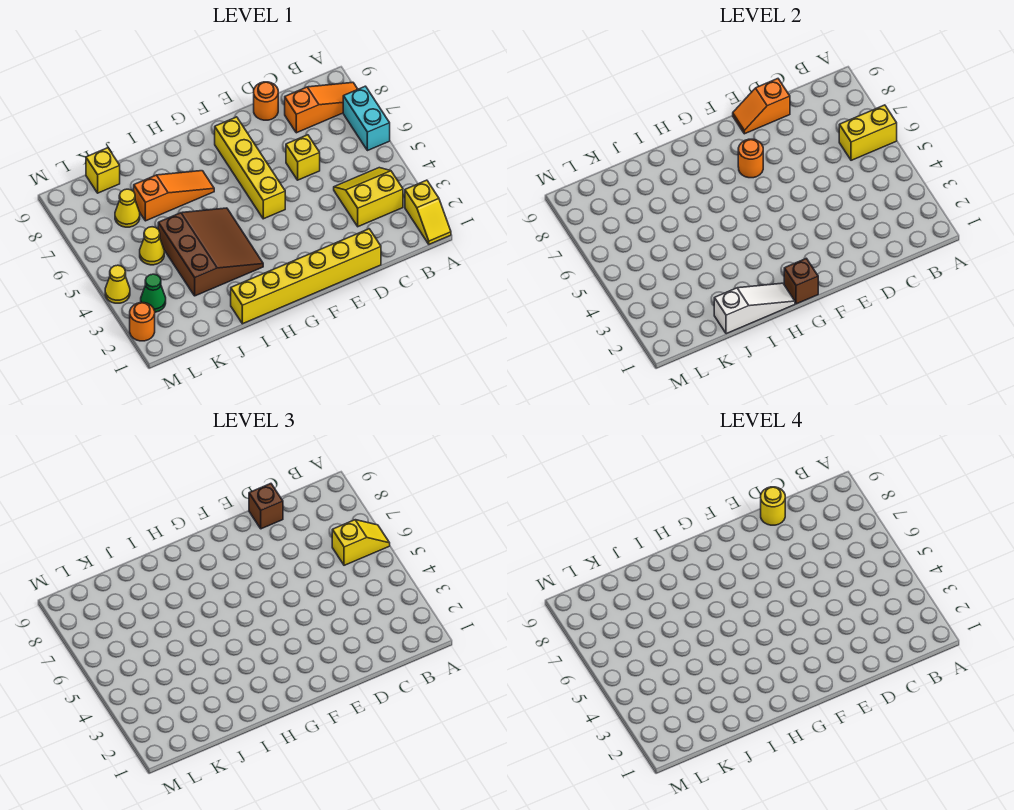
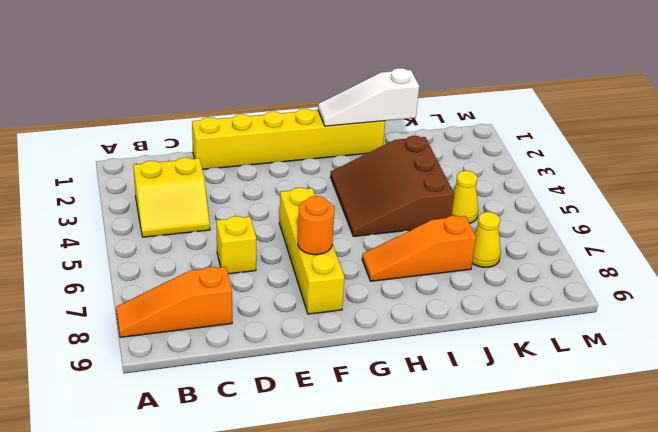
none -> yellow slope A1:A2 level 1 top 2
none -> cyan brick A6:A7 level 1
none -> orange round brick D9 level 1

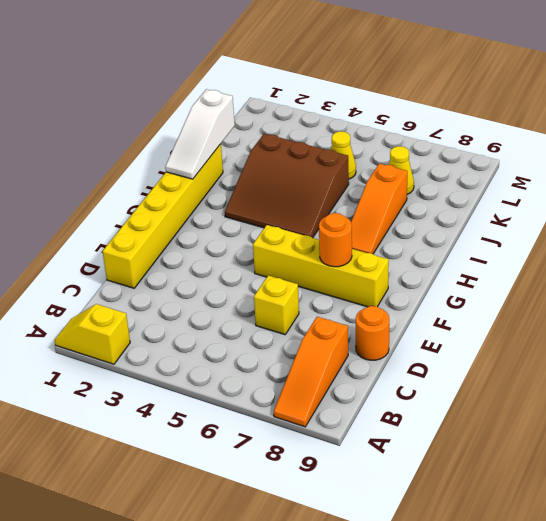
none -> cyan brick A6:A7 level 1
none -> yellow slope B3:C4 level 1 top 3
none -> yellow brick K9 level 1

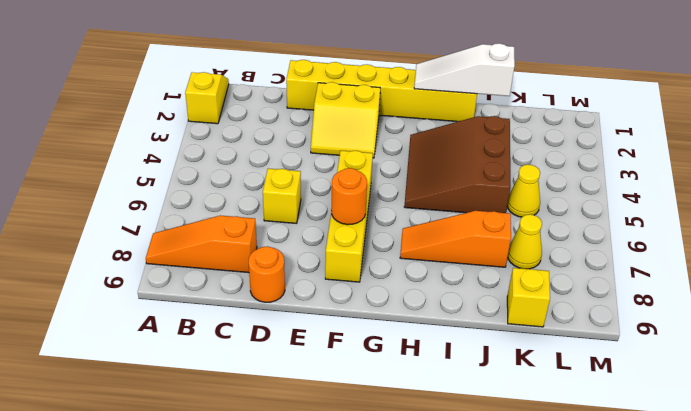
yellow slope E2:F3 level 1 top 2 -> yellow slope B3:C4 level 1 top 3
none -> cyan brick A6:A7 level 1
none -> green cone L3 level 1
none -> orange round brick M2 level 1

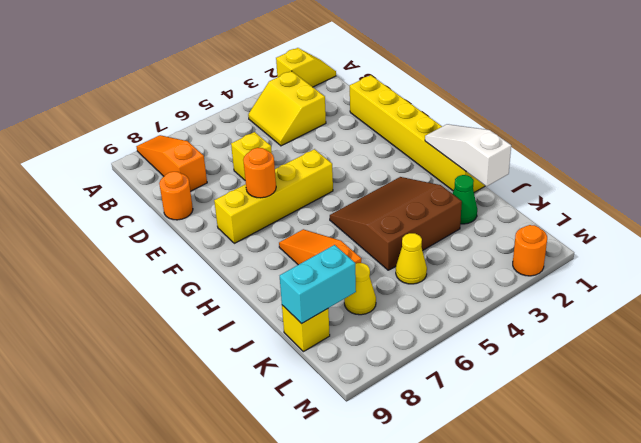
green cone J2 level 1 -> green cone L3 level 1
cyan brick K8:K9 level 2 -> cyan brick A6:A7 level 1
none -> yellow cone M4 level 1
none -> yellow brick A6:B6 level 2
none -> orange slope D9:E9 level 2 top D

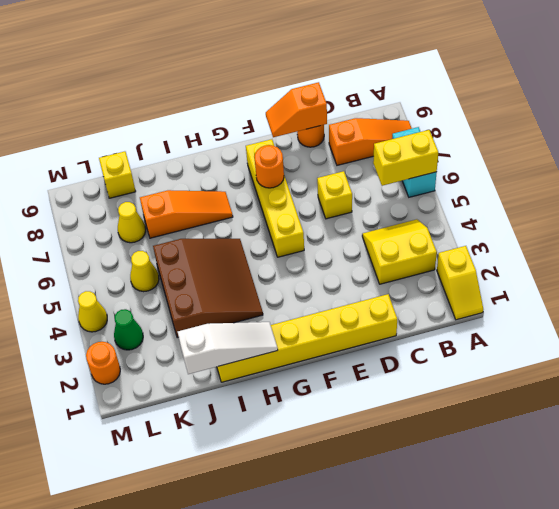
none -> brown brick G1 level 2
none -> yellow slope A6:B6 level 3 top B
none -> brown brick D9 level 3

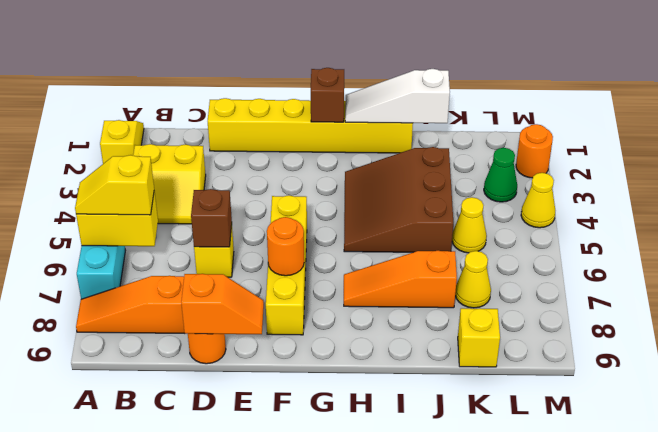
brown brick D6 level 2 -> brown brick D9 level 3
none -> yellow round brick D9 level 4

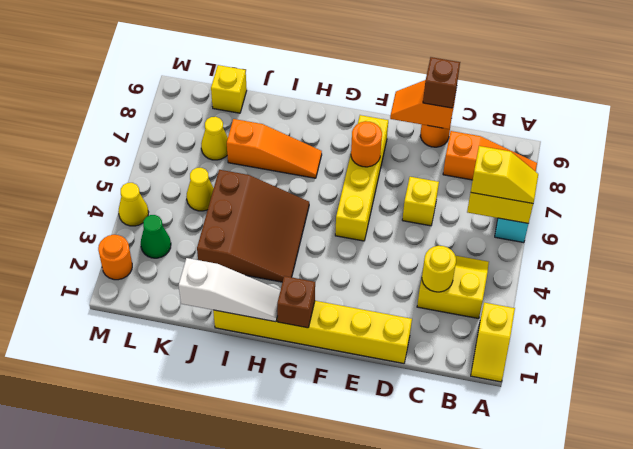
yellow round brick C3 level 2 -> yellow round brick D9 level 4

